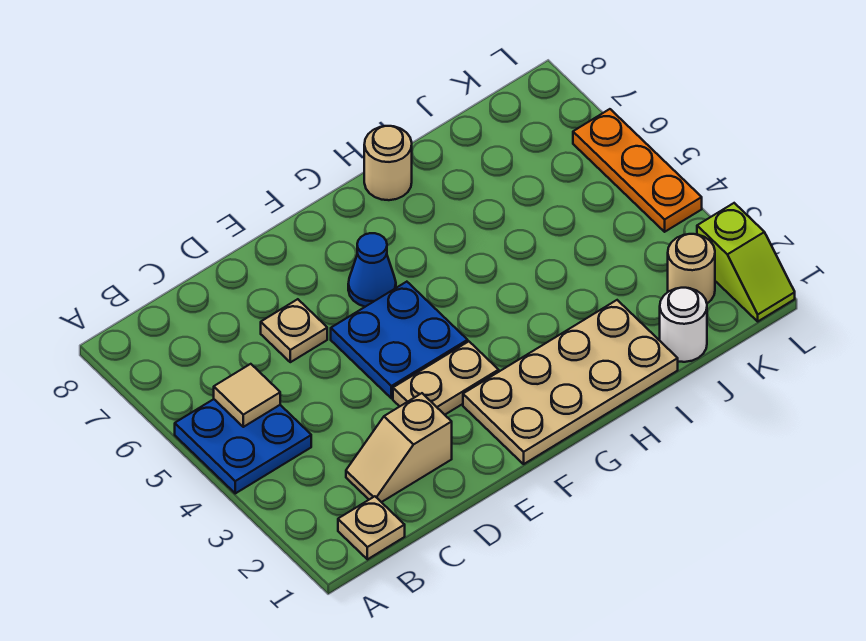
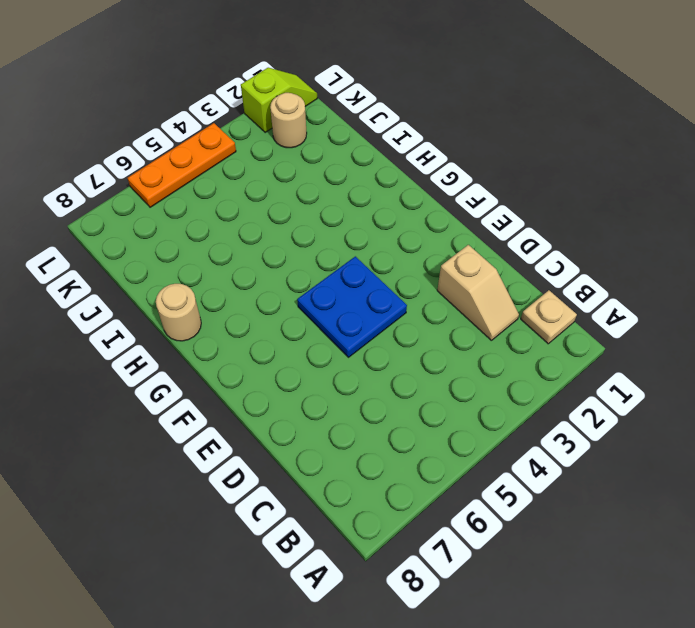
none -> blue plate A4:B5 level 1
none -> tan plate D6 level 1
none -> tan plate E3:F3 level 1

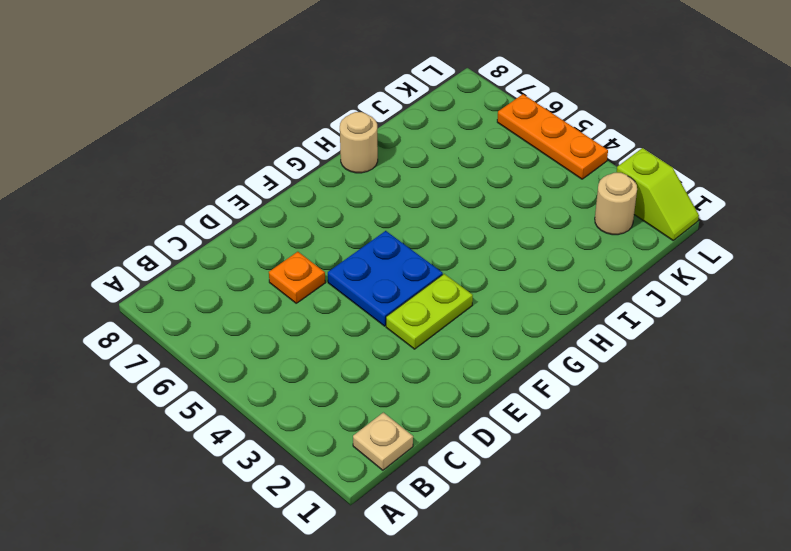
orange plate D6 level 1 -> tan plate D6 level 1
lime plate E3:F3 level 1 -> tan plate E3:F3 level 1
none -> blue plate A4:B5 level 1
none -> tan slope C2:D2 level 1 top D
none -> tan plate F1:I2 level 1

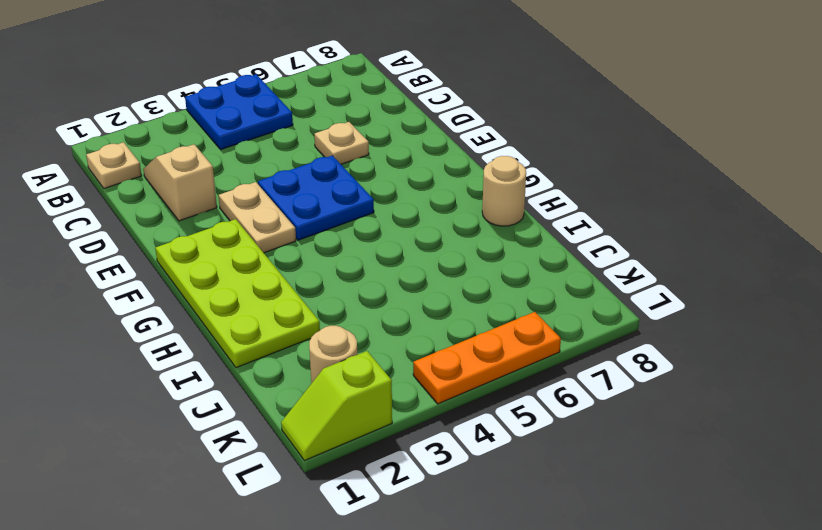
lime plate F1:I2 level 1 -> tan plate F1:I2 level 1
none -> blue cone F6 level 1
none -> white round brick J1 level 1
none -> tan tile B5 level 2

